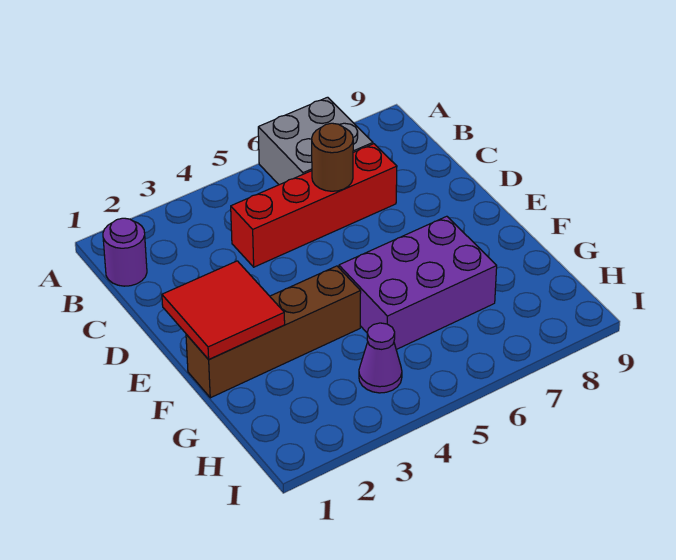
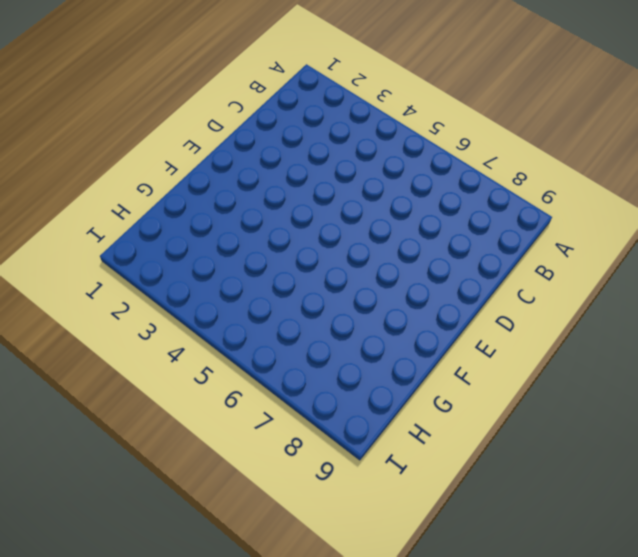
none -> grey brick A6:B7 level 1
none -> purple round brick B1 level 1

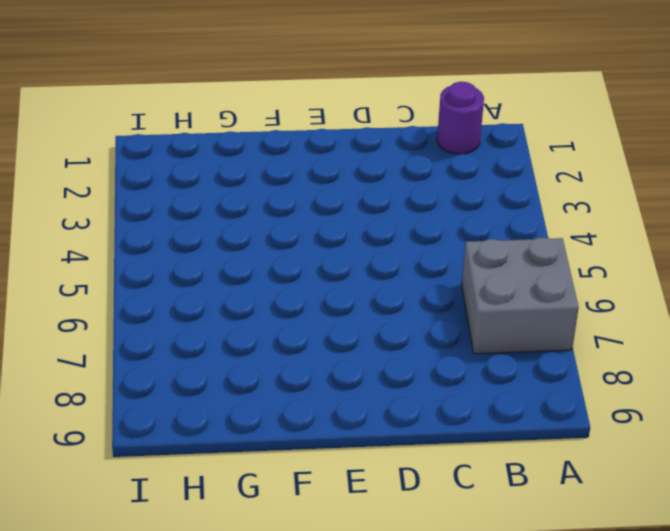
none -> red brick C4:C7 level 1
none -> brown brick F1:F4 level 1

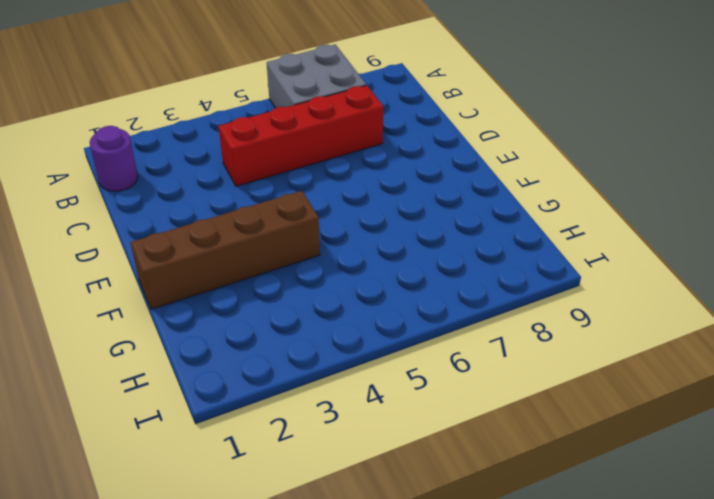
none -> purple brick F5:G7 level 1
none -> purple cone H4 level 1

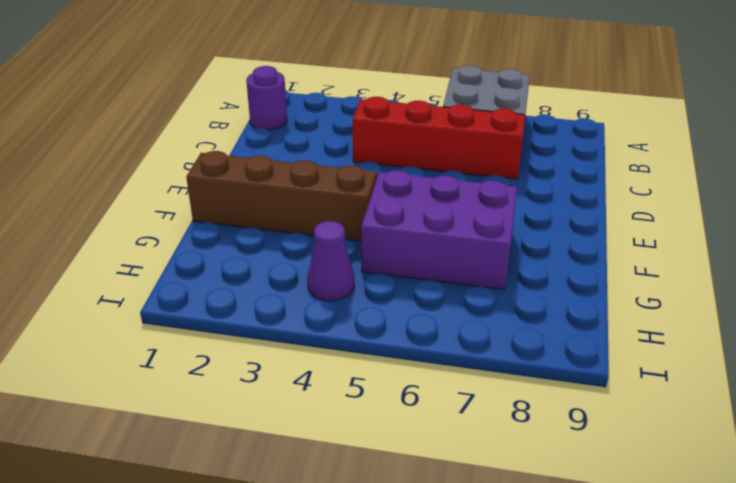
none -> brown round brick C6 level 2
none -> red tile E1:F2 level 2

